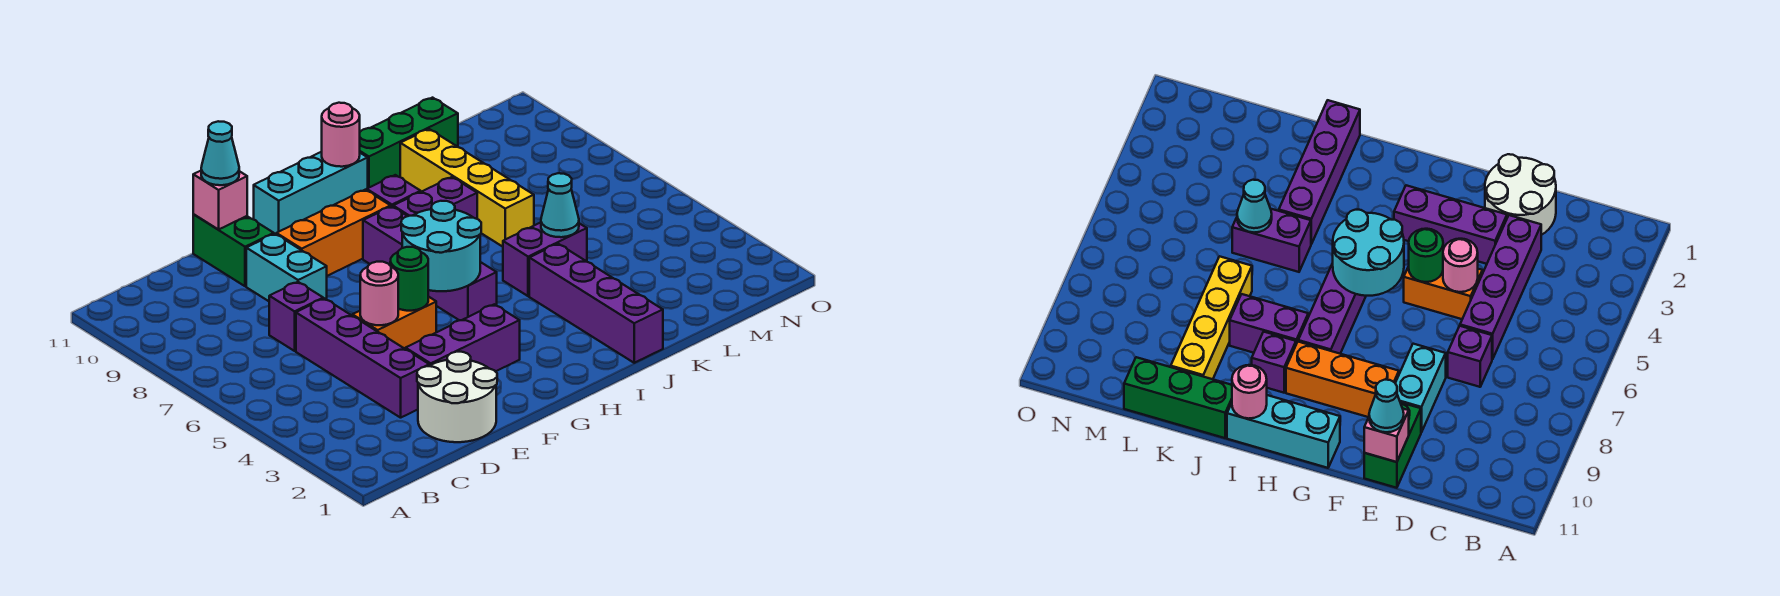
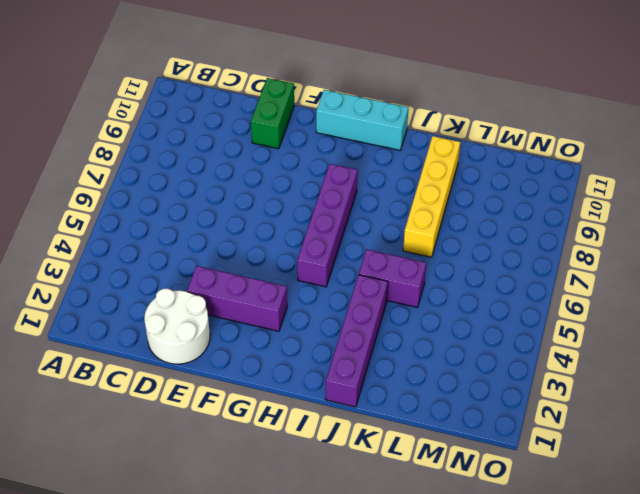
none -> purple brick D3:D6 level 1
none -> purple brick D7 level 1
none -> orange brick E5:F5 level 1

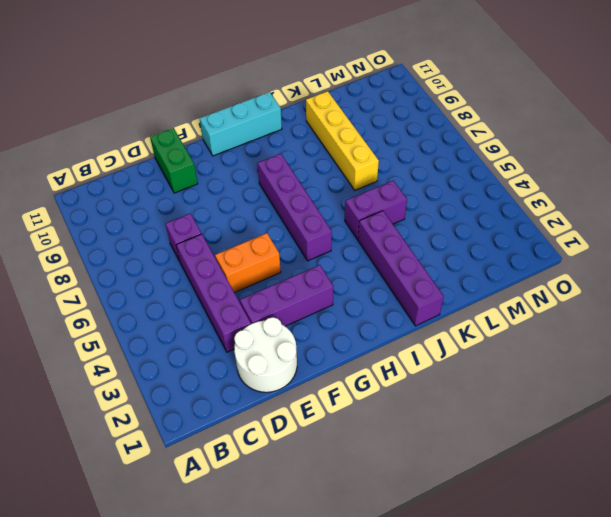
none -> cyan brick E8:E9 level 1
none -> orange brick F9:H9 level 1
none -> purple brick I8:J8 level 1

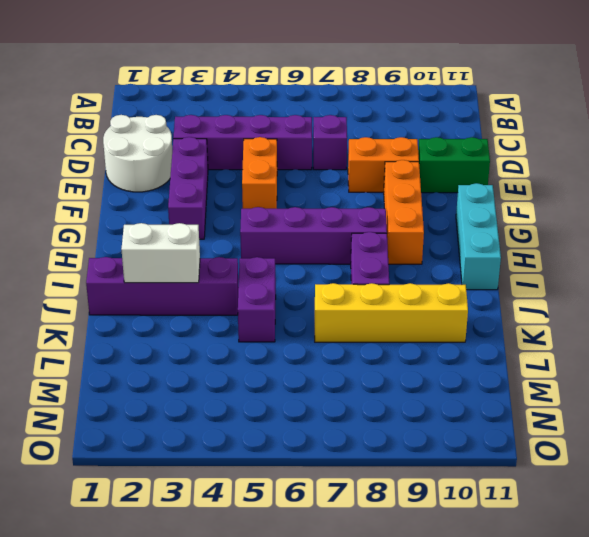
orange brick E8:E9 level 1 -> cyan brick E8:E9 level 1
white brick J2:J3 level 2 -> none
none -> purple brick I9 level 1
none -> green brick J11:L11 level 1
none -> pink round brick E5 level 2

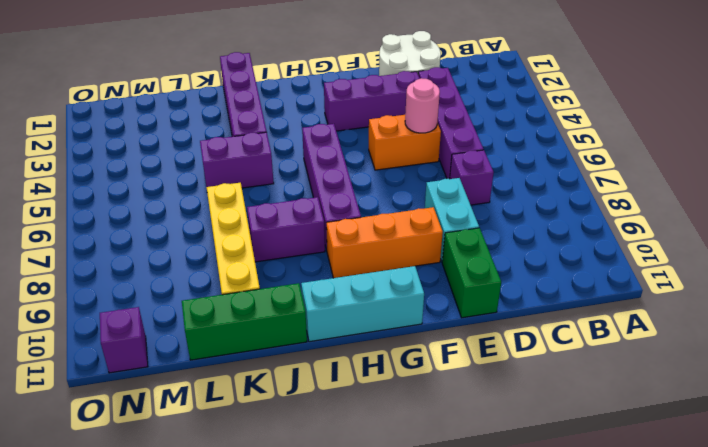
purple brick N11 level 1 -> purple brick I9 level 1
none -> pink brick E11 level 2
none -> green round brick F5 level 2
none -> cyan round brick G5:H6 level 2

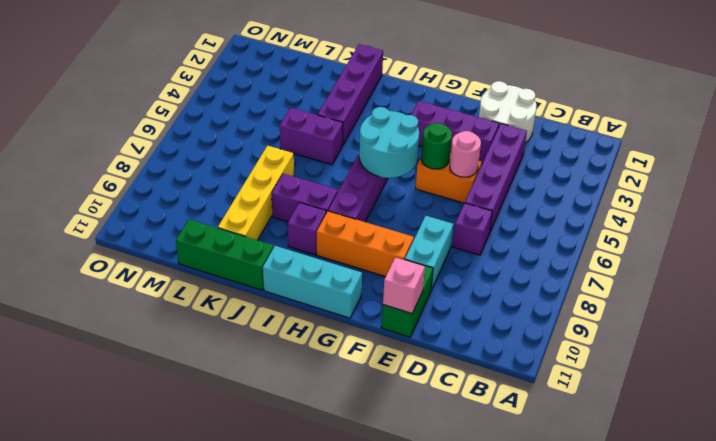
none -> pink round brick I11 level 2
none -> cyan cone K5 level 2
none -> cyan cone E11 level 3

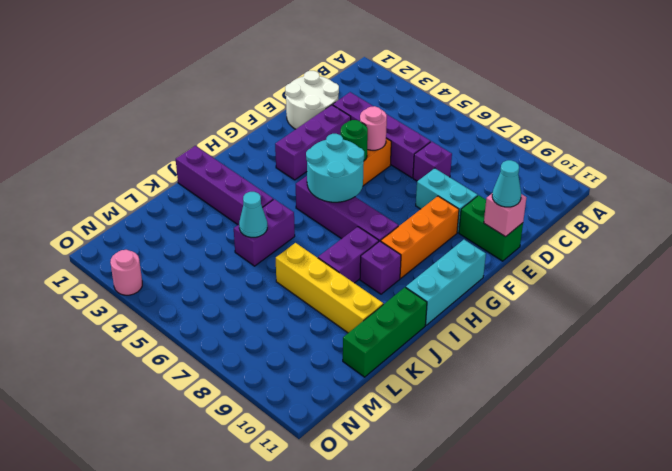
pink round brick O3 level 1 -> pink round brick I11 level 2

